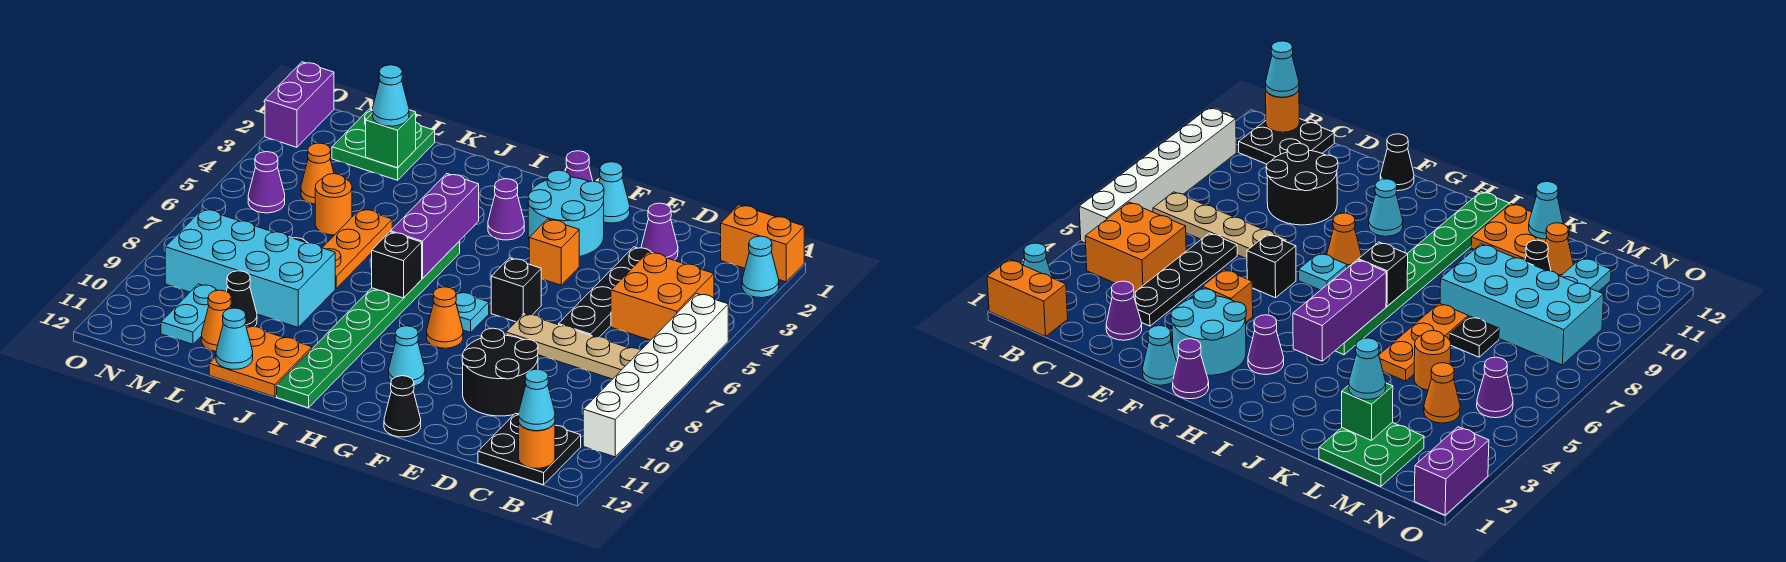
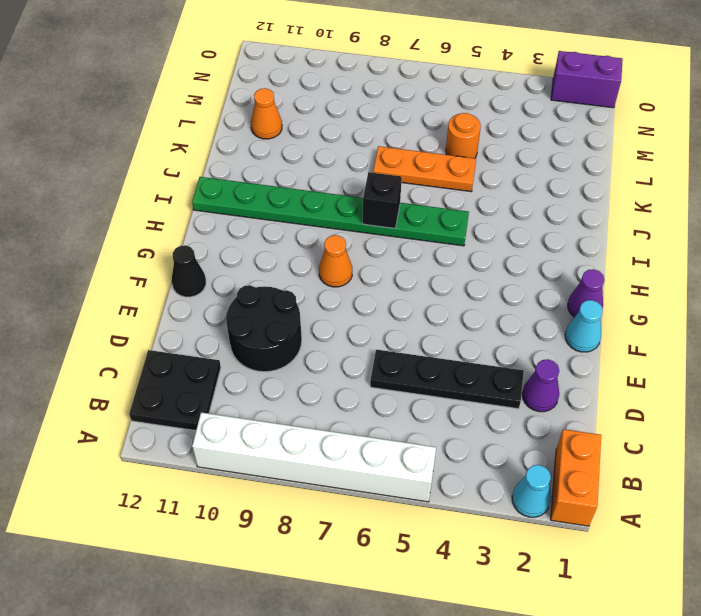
none -> orange brick B4:C5 level 1
none -> tan plate B7:E7 level 1
none -> cyan round brick F2:G3 level 1
none -> orange brick F4 level 1

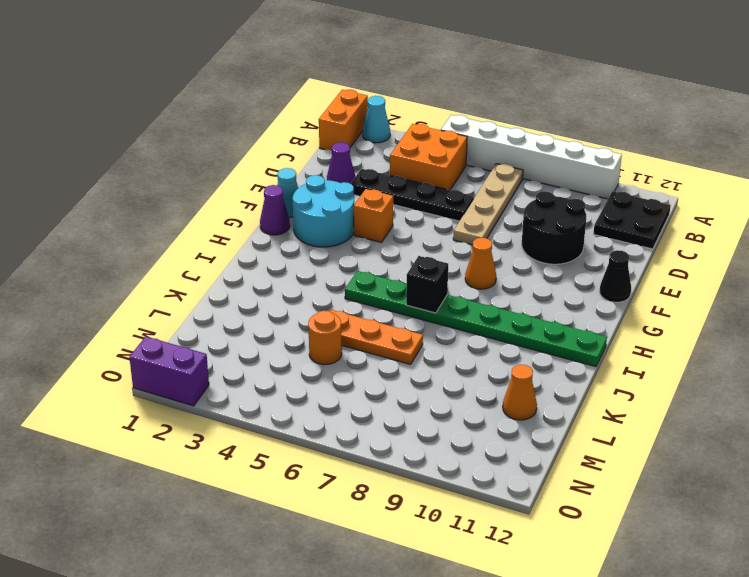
none -> black brick F6 level 1
none -> cyan plate G7 level 1
none -> cyan cone G10 level 1
none -> purple cone H3 level 1

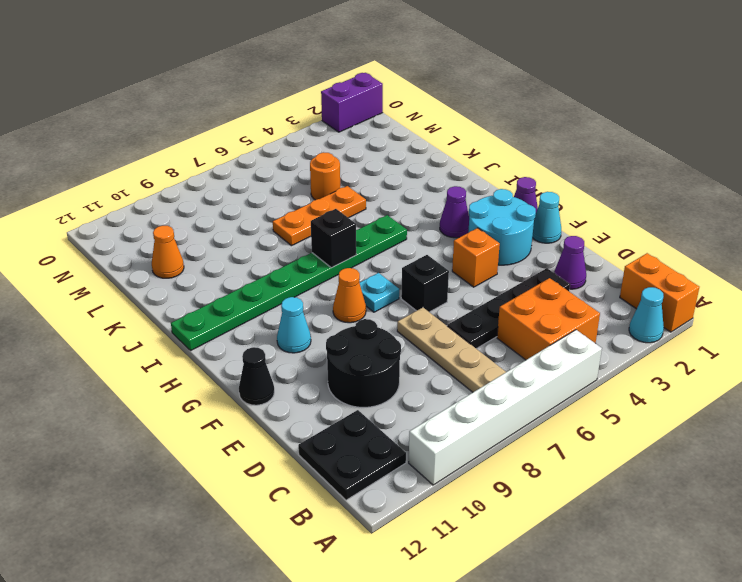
none -> orange plate J11:K12 level 1
none -> cyan brick K8:N9 level 1
none -> green plate L1:M2 level 1
none -> black plate L7 level 1

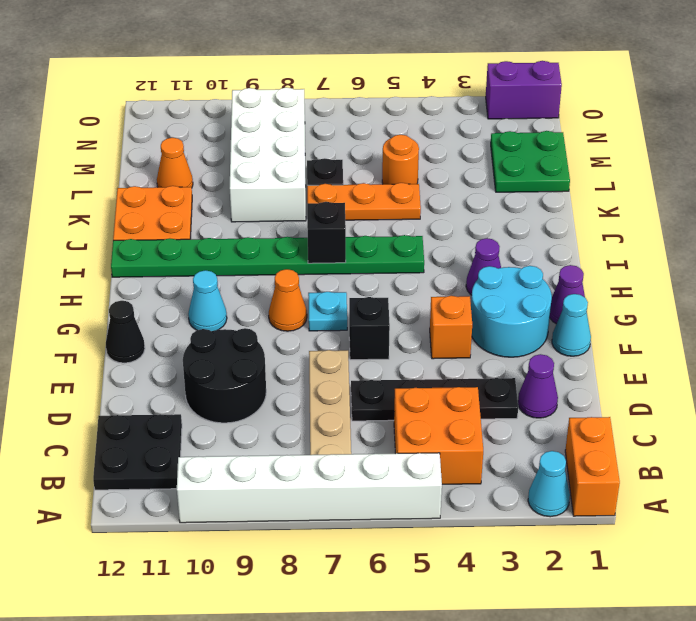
white brick K8:N9 level 1 -> cyan brick K8:N9 level 1
none -> black cone L10 level 1
none -> orange cone M4 level 1
none -> cyan plate M10:M11 level 1
none -> purple cone N5 level 1

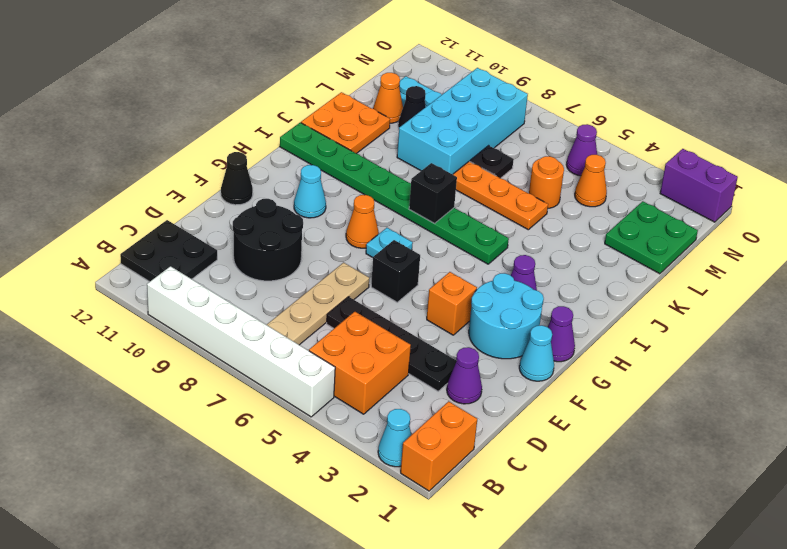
none -> orange round brick B12 level 2
none -> purple brick I4:I6 level 2
none -> cyan cone K12 level 2
none -> green brick L2 level 2

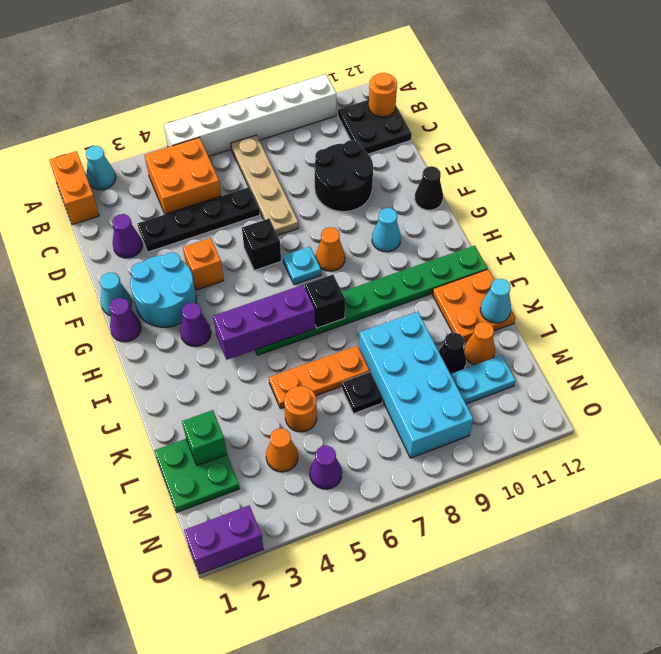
none -> cyan cone B12 level 3
none -> cyan cone L2 level 3

